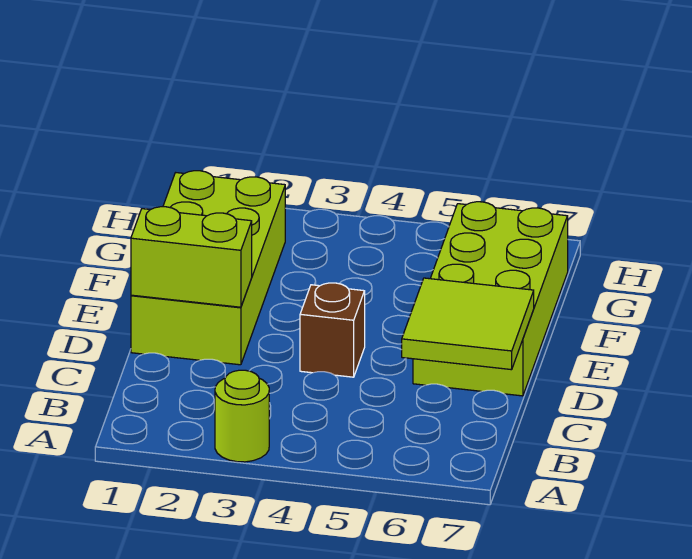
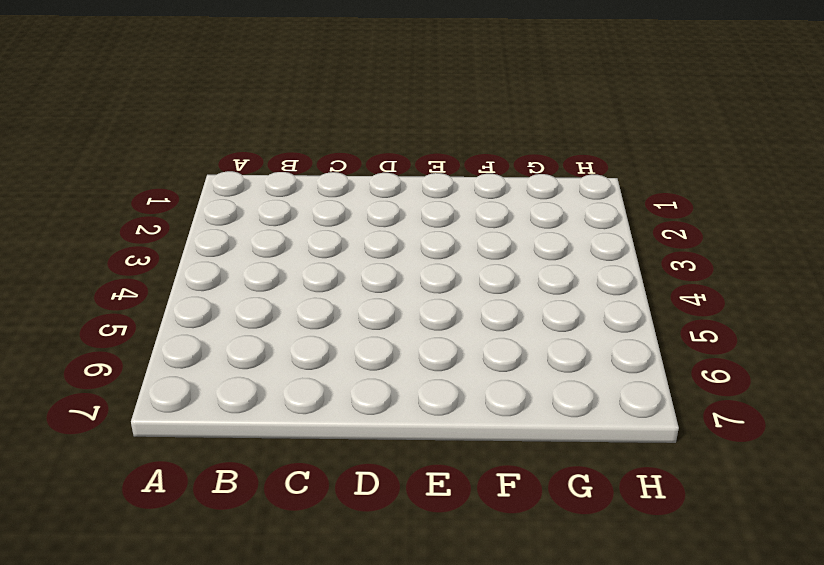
none -> lime round brick A3 level 1
none -> lime brick D1:G2 level 1

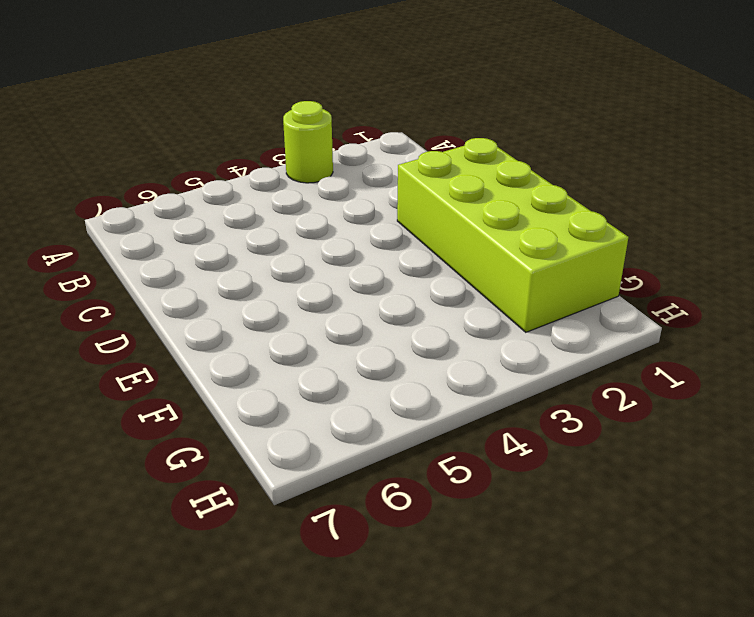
none -> brown brick D4 level 1
none -> lime brick D6:G7 level 1

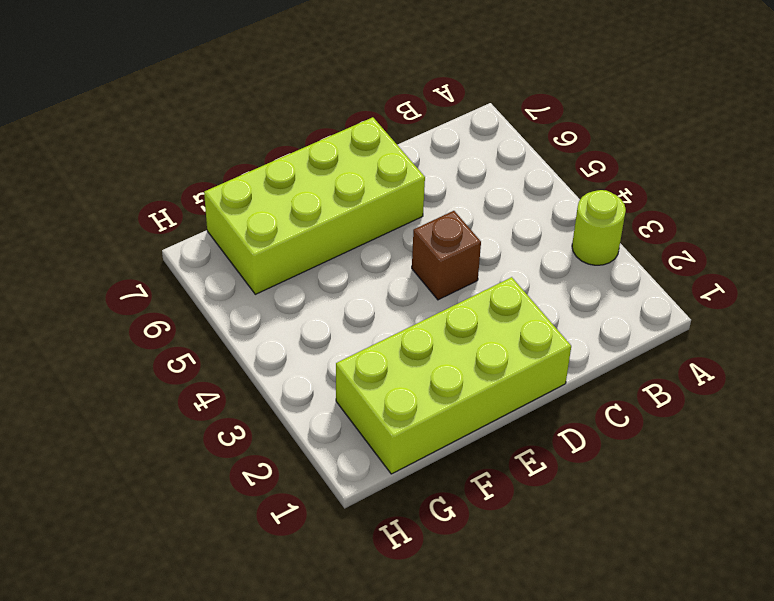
none -> lime tile C6:D7 level 2
none -> lime brick D1:D2 level 2

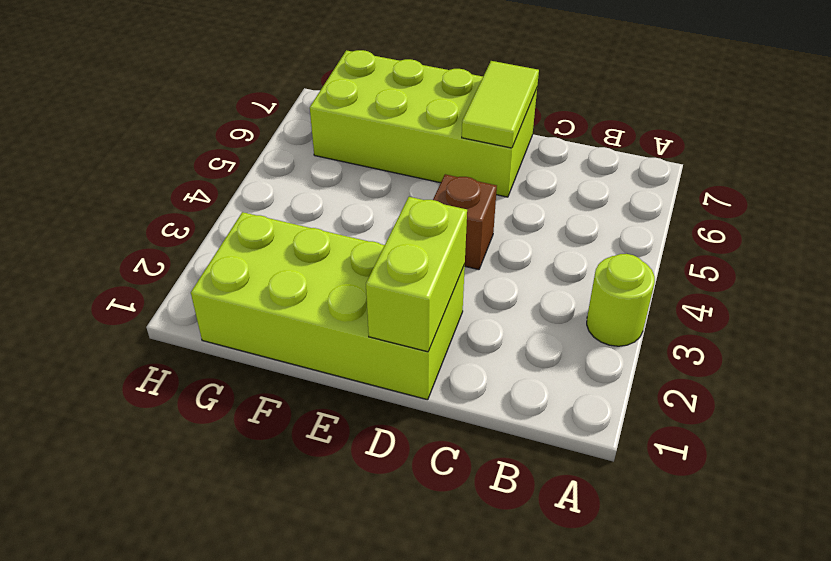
lime tile D6:D7 level 2 -> lime tile C6:D7 level 2

